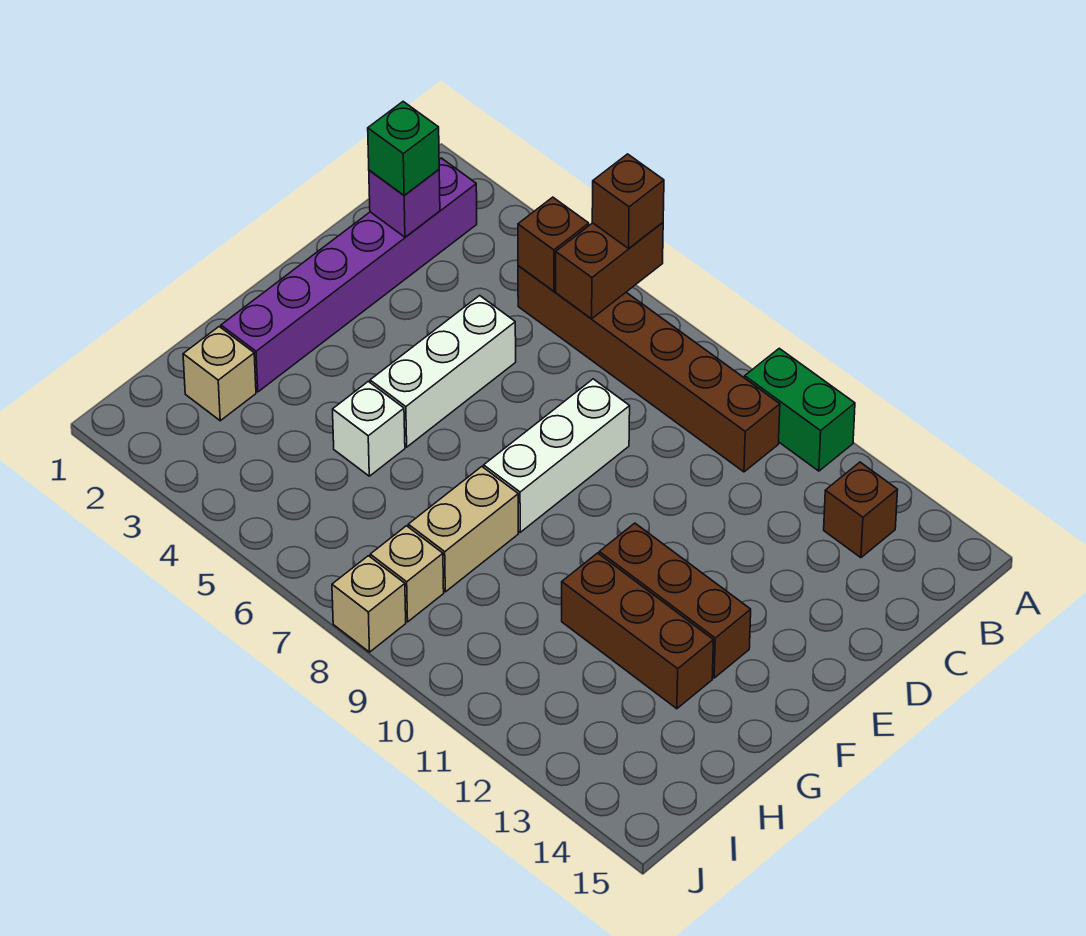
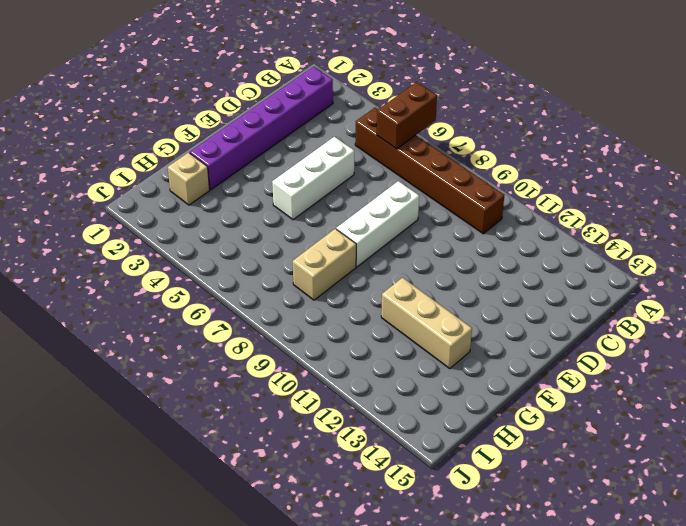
tan brick G11:G13 level 1 -> brown brick G11:G13 level 1
none -> green brick A10:A11 level 1
none -> brown brick B13 level 1
none -> brown brick F11:F13 level 1

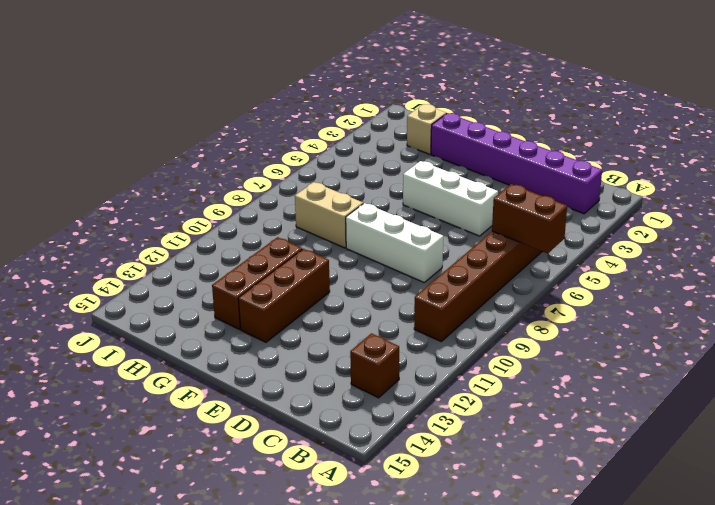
none -> green brick A10:A11 level 1
none -> white brick G5 level 1
none -> tan brick I8 level 1

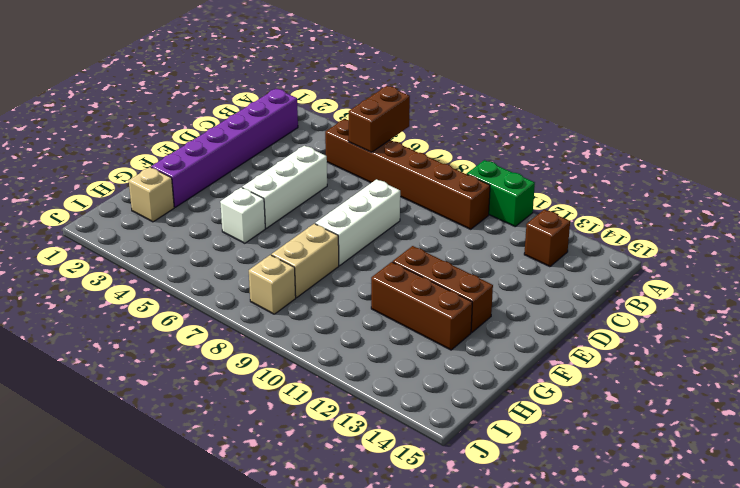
none -> tan brick J8 level 1
none -> brown brick B5 level 2
none -> purple brick C2 level 2

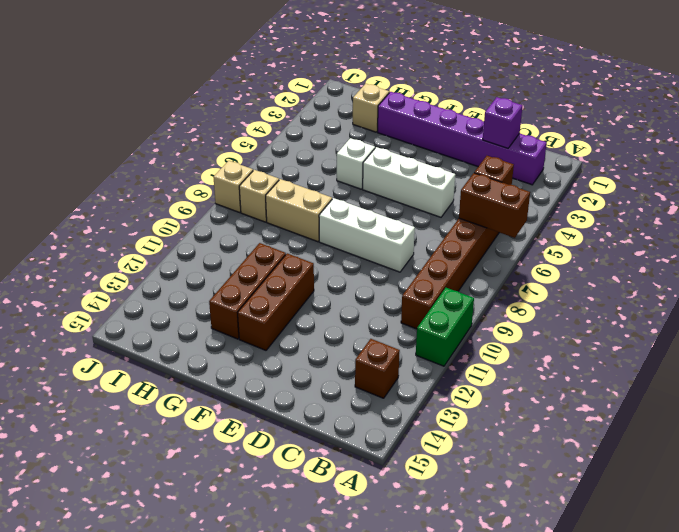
none -> brown brick A6 level 3
none -> green brick C2 level 3

